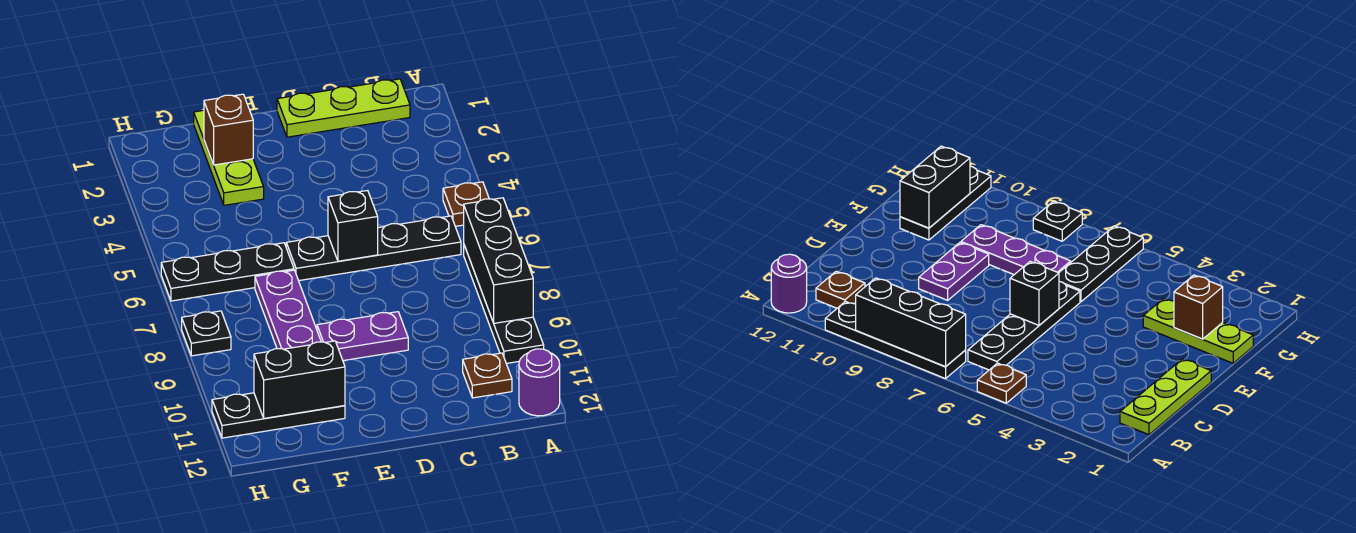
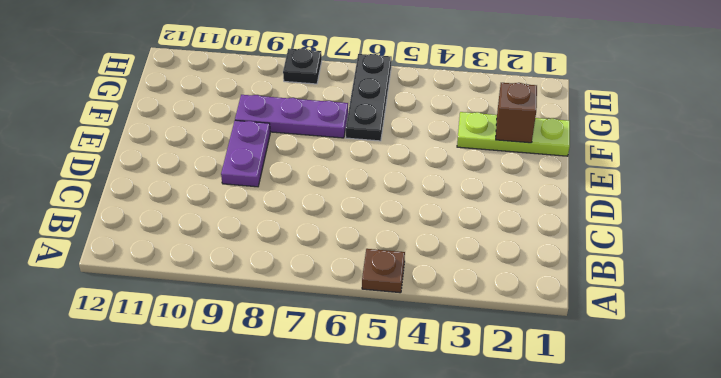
none -> black plate A7:A10 level 1
none -> purple round brick A12 level 1
none -> lime plate B1:D1 level 1

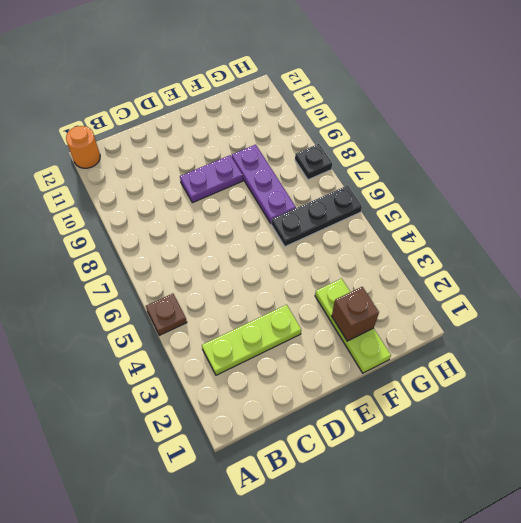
orange round brick A12 level 1 -> purple round brick A12 level 1
lime plate B3:D3 level 1 -> lime plate B1:D1 level 1
none -> black plate A7:A10 level 1
none -> black plate B6:E6 level 1
none -> brown plate B11 level 1

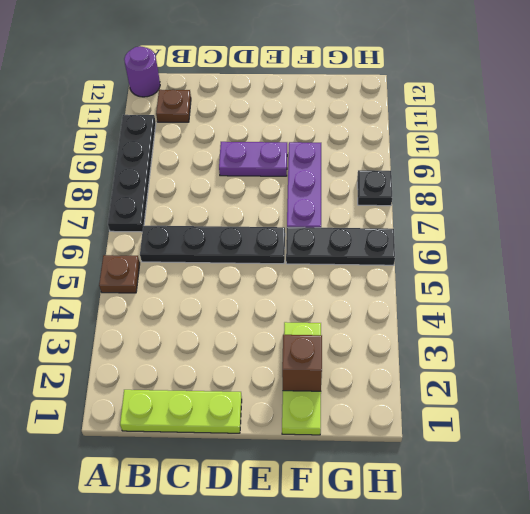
none -> black plate F11:H11 level 1
none -> black brick A7:A9 level 2
none -> black brick D6 level 2

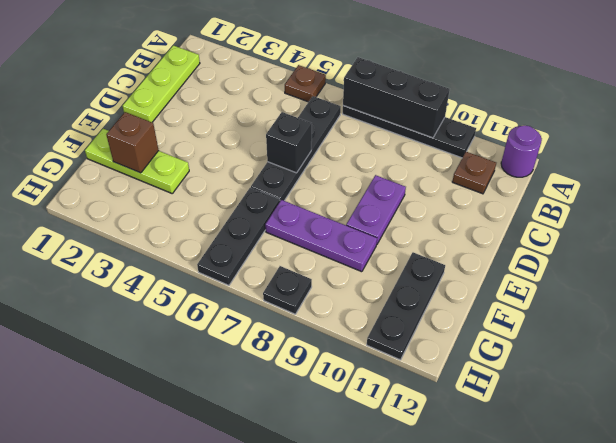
none -> black brick F11:G11 level 2

